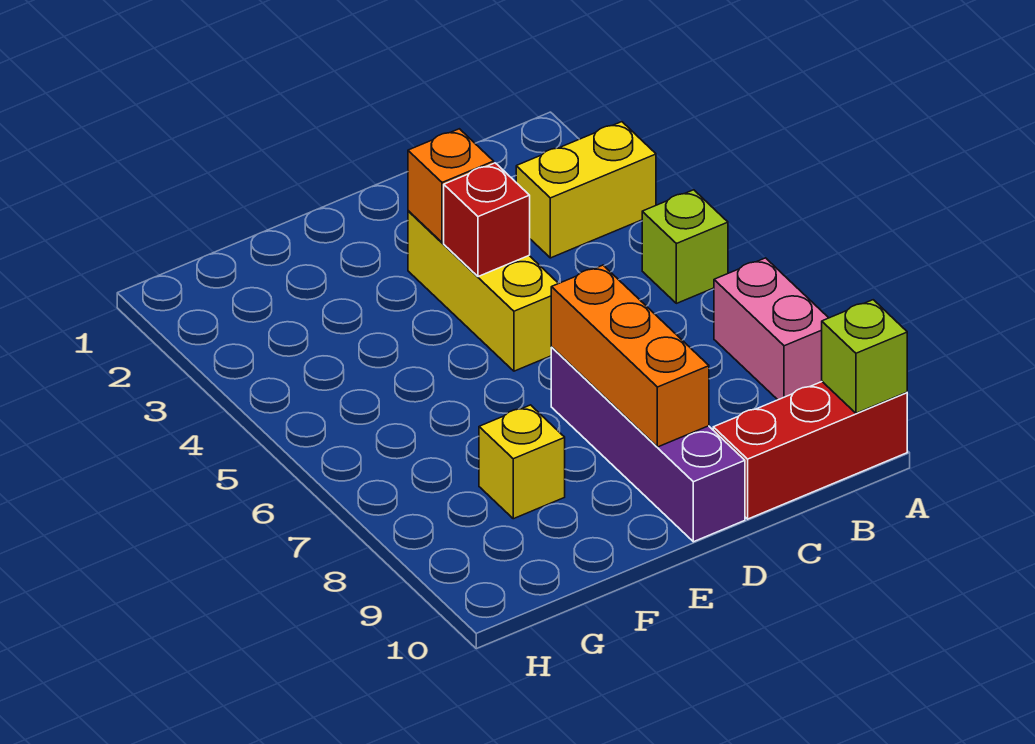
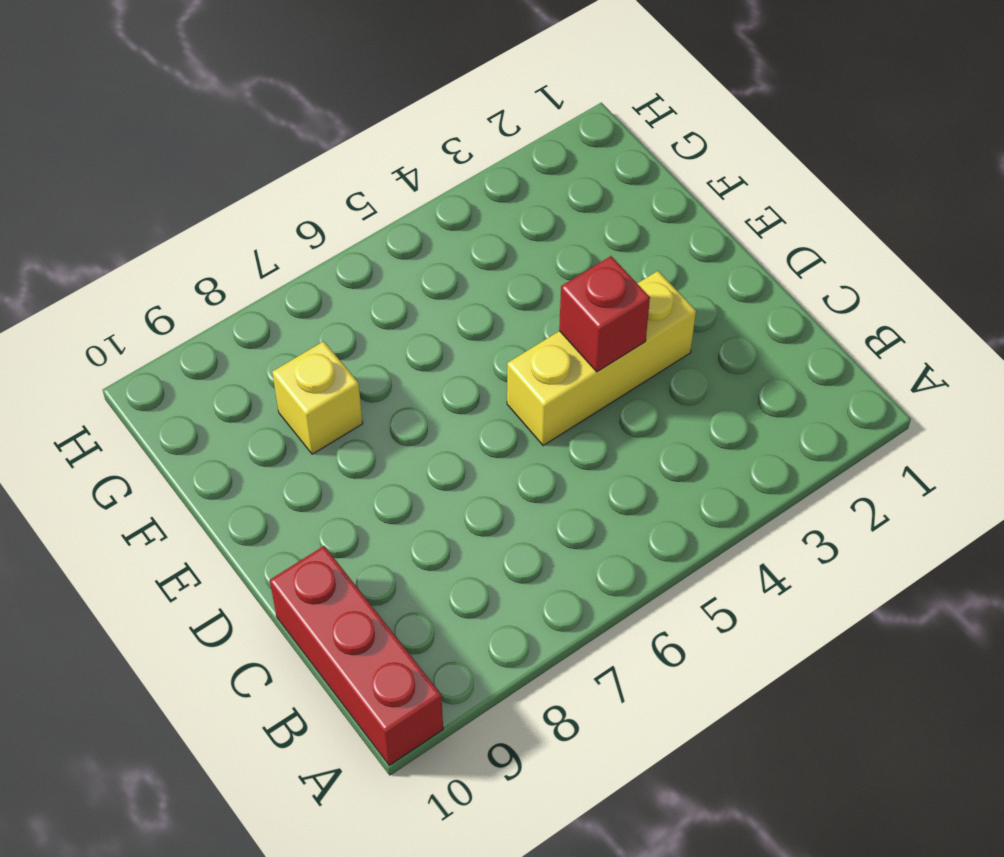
none -> yellow brick A3:B3 level 1
none -> lime brick A5 level 1

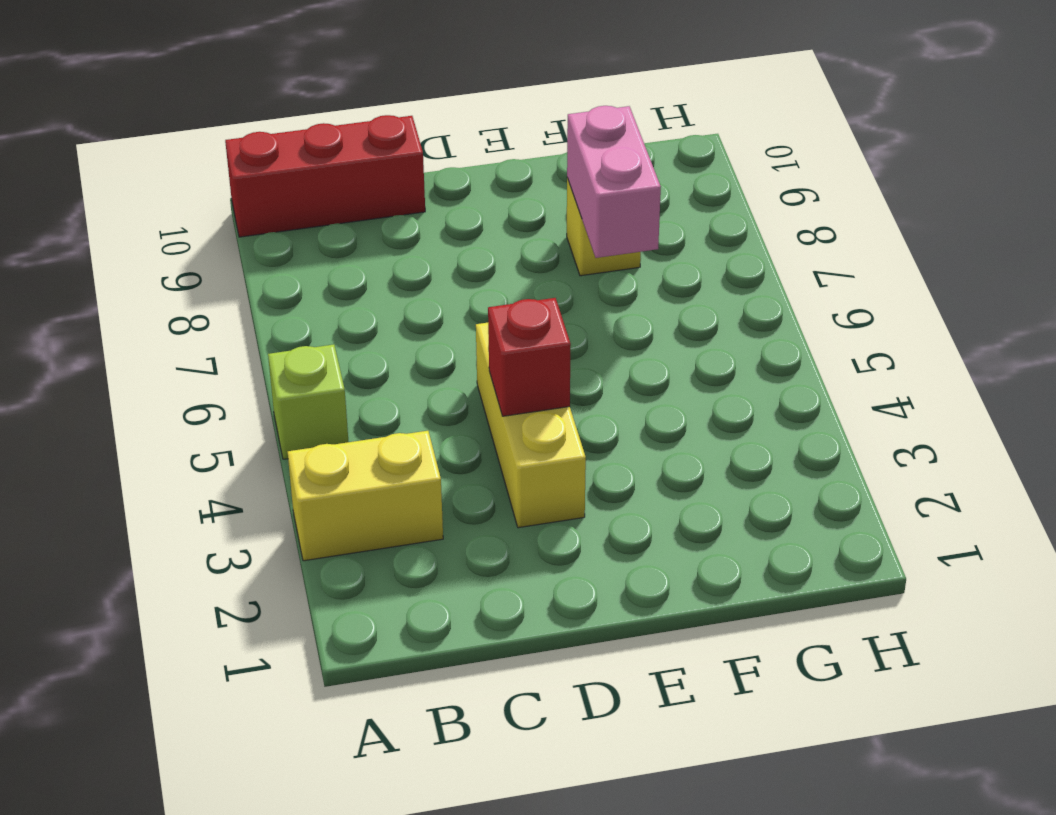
pink brick F7:F8 level 2 -> pink brick A7:A8 level 1
none -> purple brick D7:D10 level 1
none -> lime brick A10 level 2

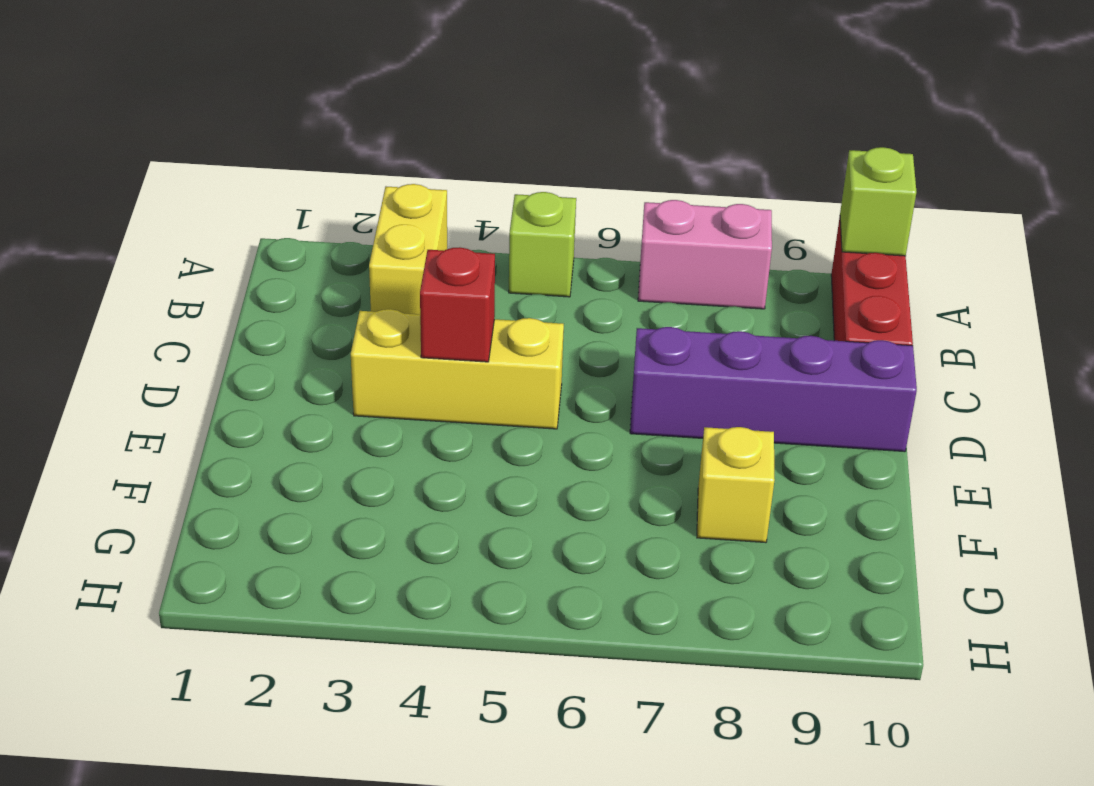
none -> orange brick D3 level 2
none -> orange brick D7:D9 level 2

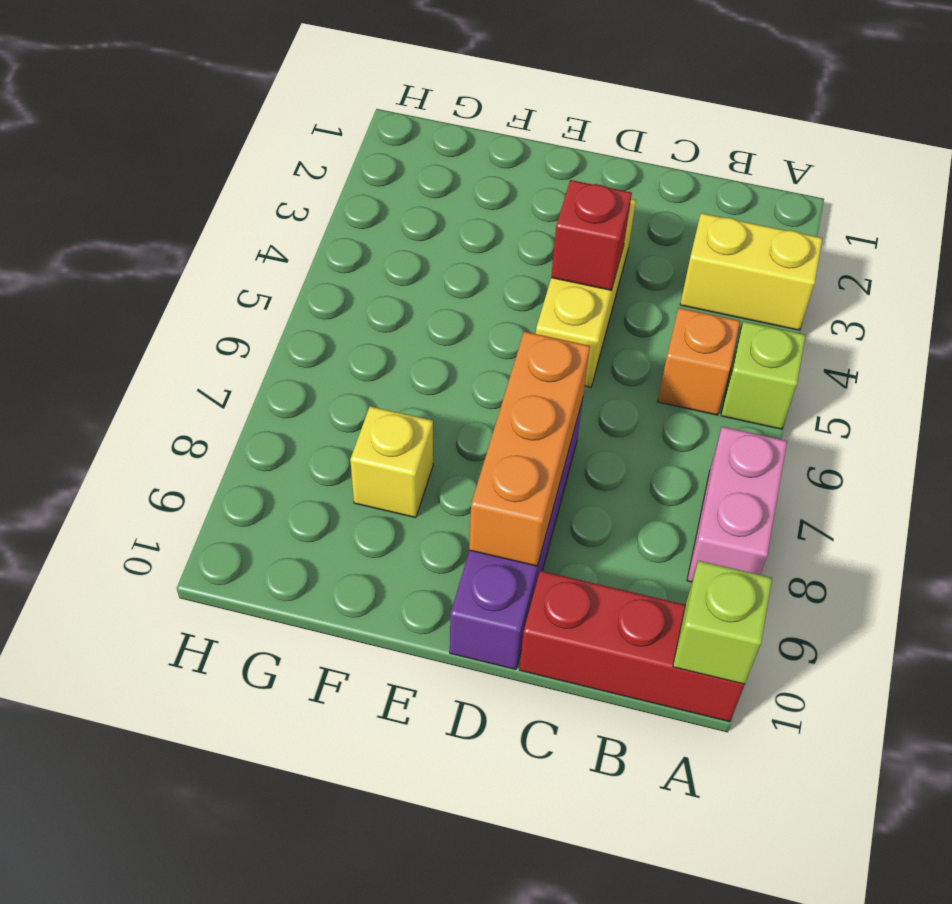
orange brick B5 level 1 -> orange brick D3 level 2

